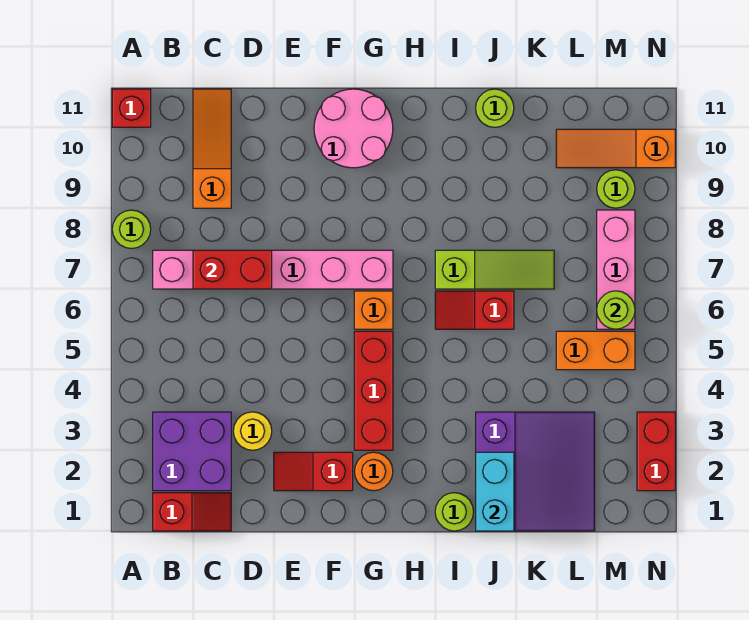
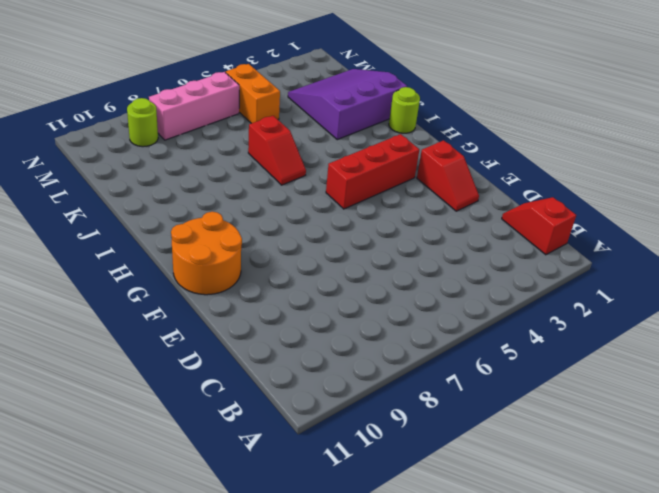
orange round brick F10:G11 level 1 -> pink round brick F10:G11 level 1
none -> lime round brick A8 level 1
none -> red brick A11 level 1
none -> purple brick B2:C3 level 1

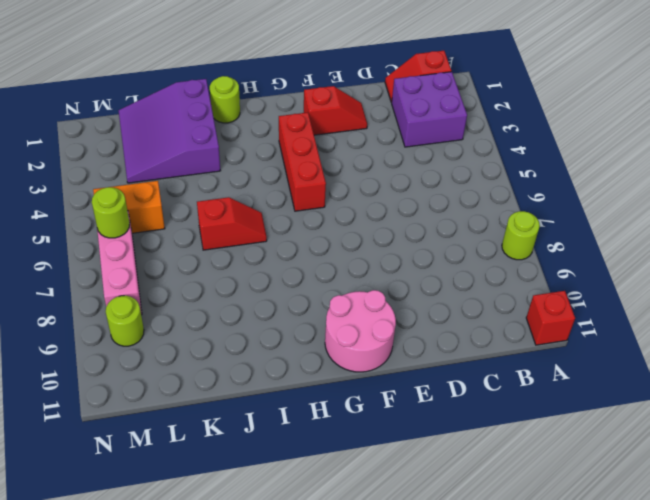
none -> pink brick B7:G7 level 1
none -> orange slope C9:C11 level 1 top 9
none -> yellow round brick D3 level 1

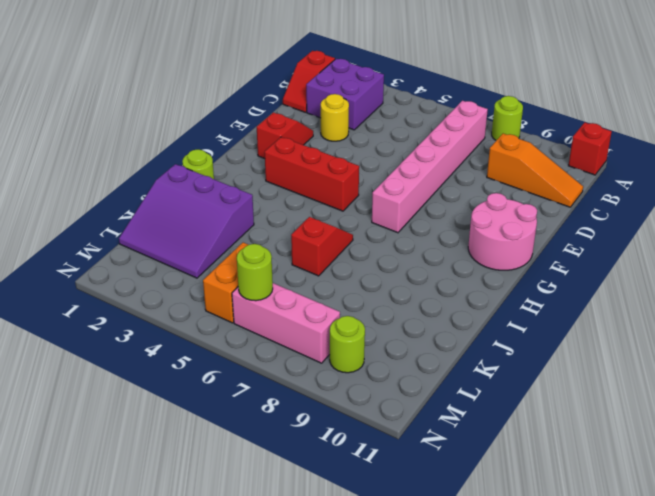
none -> orange round brick G2 level 1
none -> orange brick G6 level 1
none -> lime slope I7:K7 level 1 top I

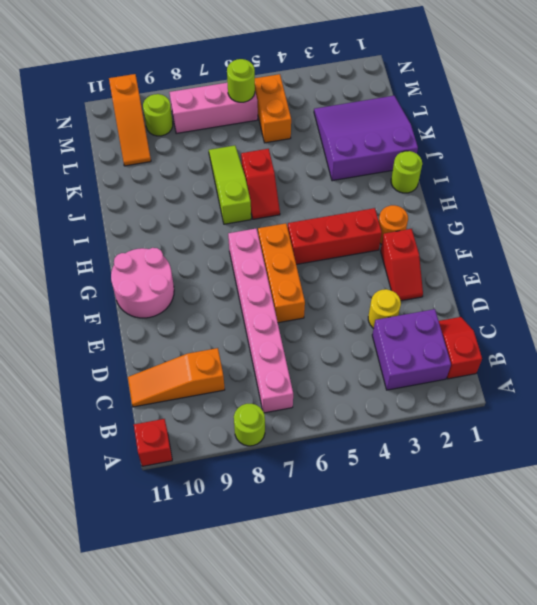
orange brick E6:G6 level 1 -> orange brick G6 level 1
none -> lime round brick J11 level 1
none -> red brick N2:N3 level 1
none -> red brick C7:D7 level 2

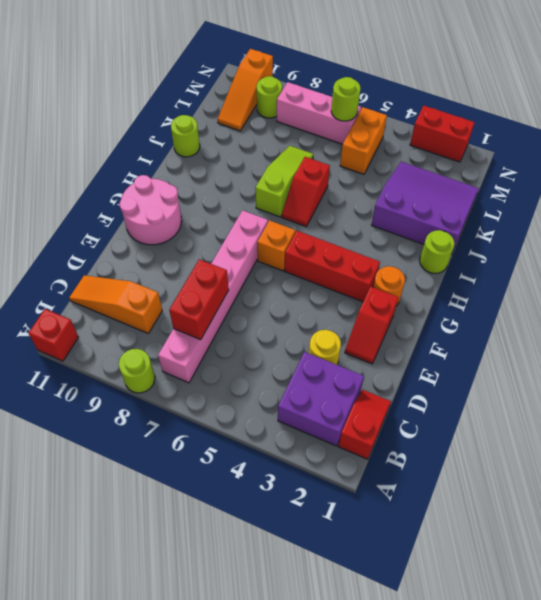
none -> cyan brick J1:J2 level 2

